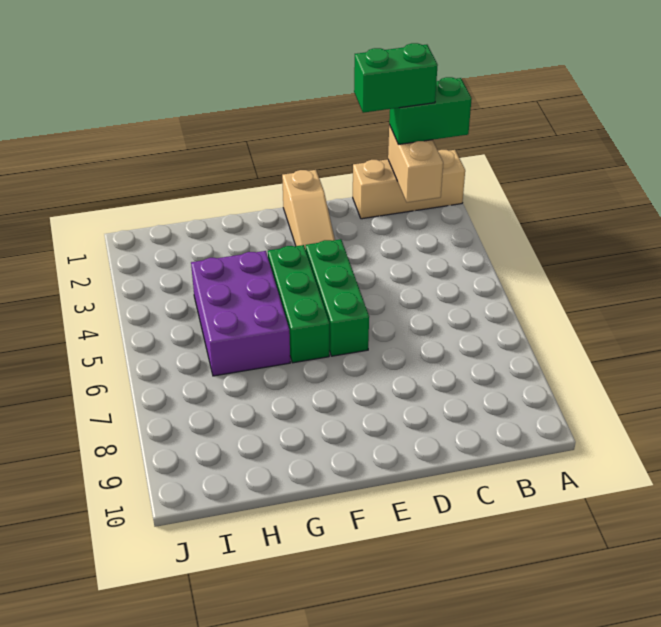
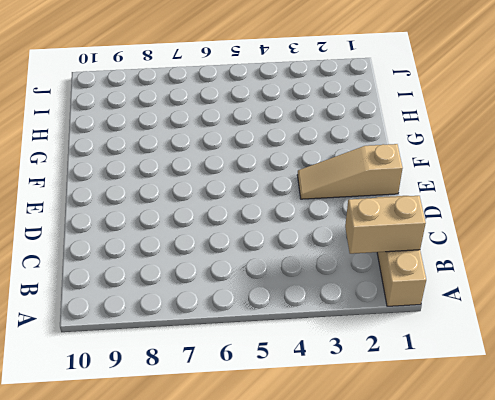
none -> green brick E4:E6 level 1
none -> green brick F4:F6 level 1

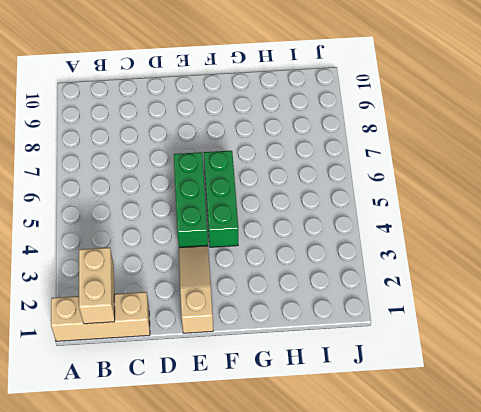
none -> purple brick G4:H6 level 1
none -> green brick A1:B1 level 3

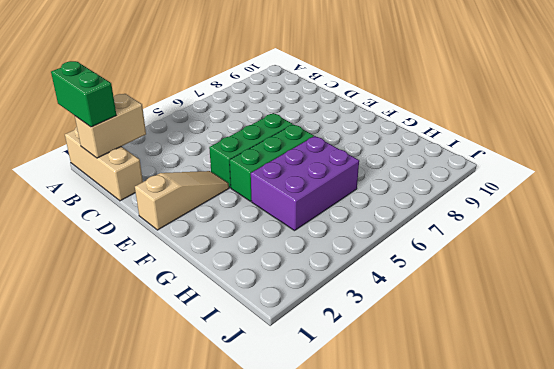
none -> green brick B1:C1 level 4

